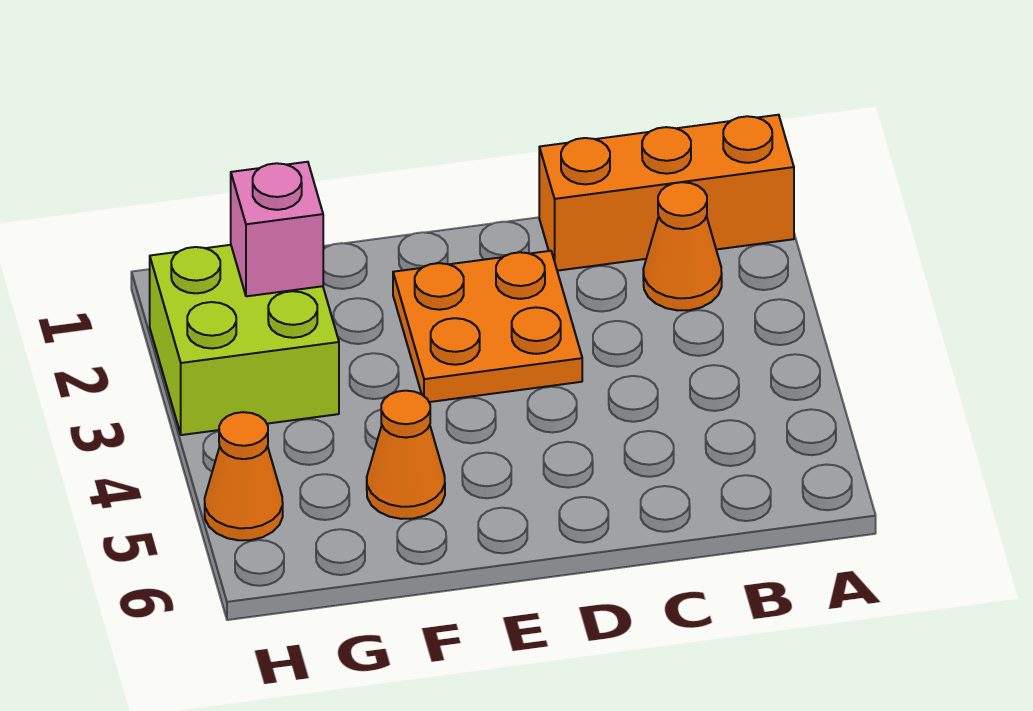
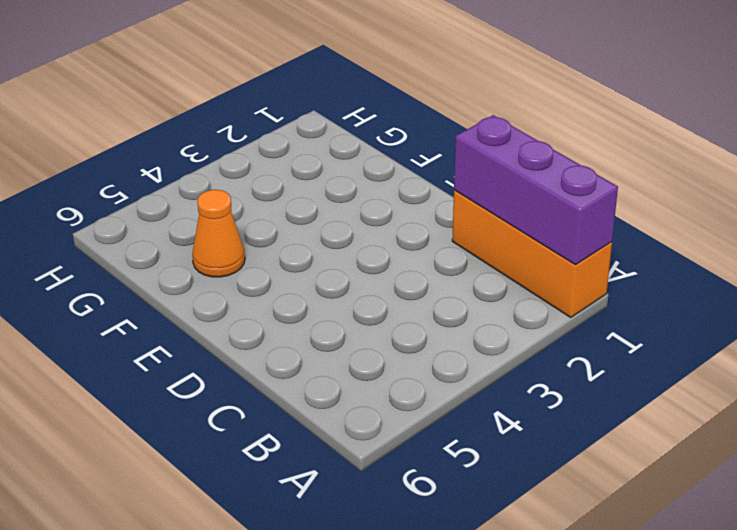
purple brick A1:C1 level 2 -> none
none -> orange cone B2 level 1
none -> orange plate D2:E3 level 1

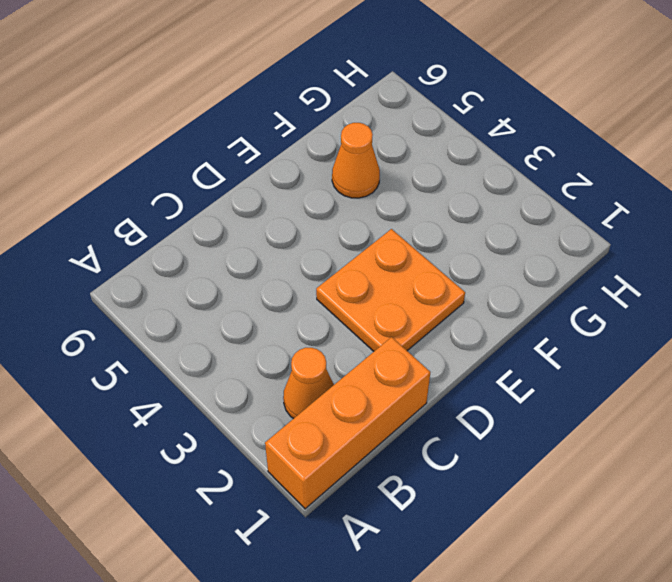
none -> lime brick G2:H3 level 1
none -> orange cone H5 level 1

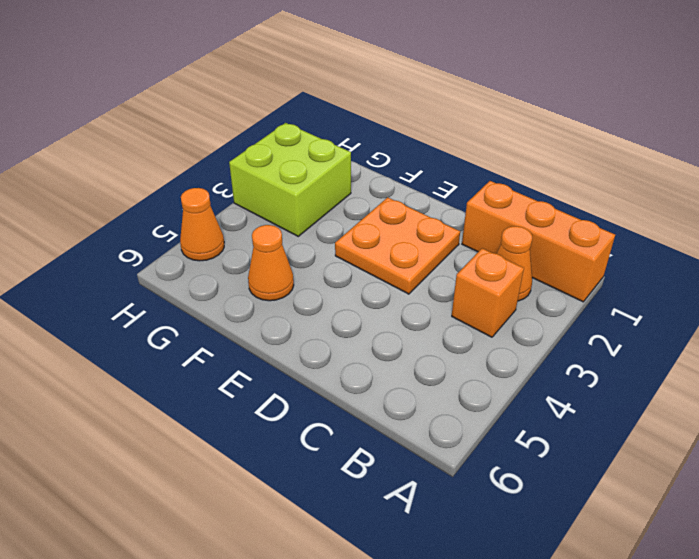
orange brick B3 level 1 -> none
none -> pink brick G2 level 2

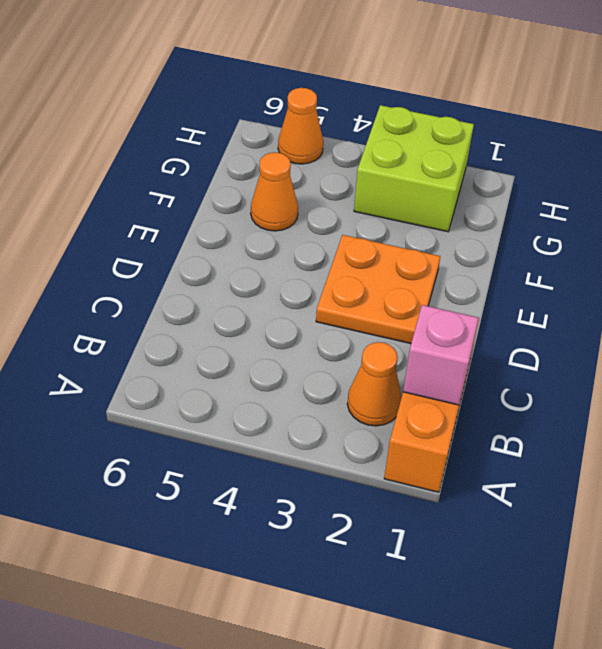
pink brick B1 level 2 -> pink brick G2 level 2

